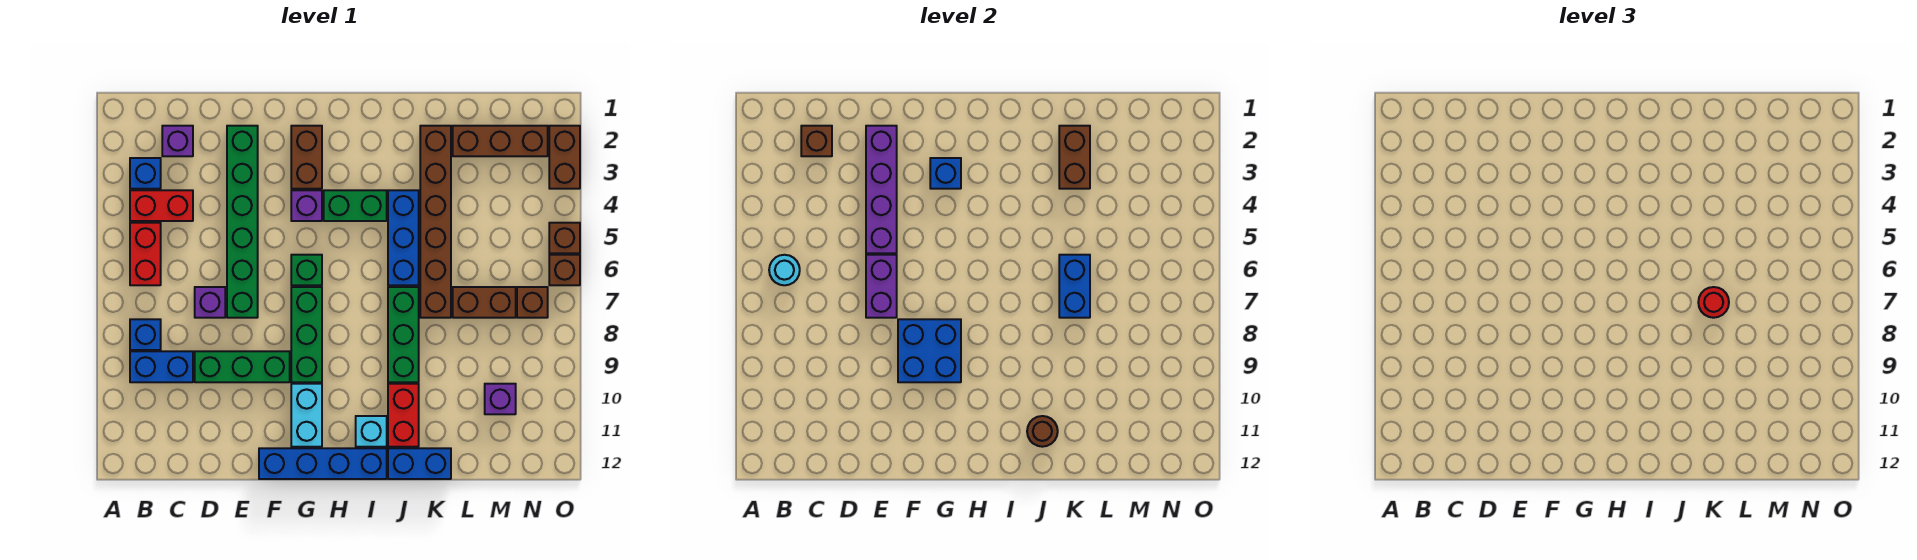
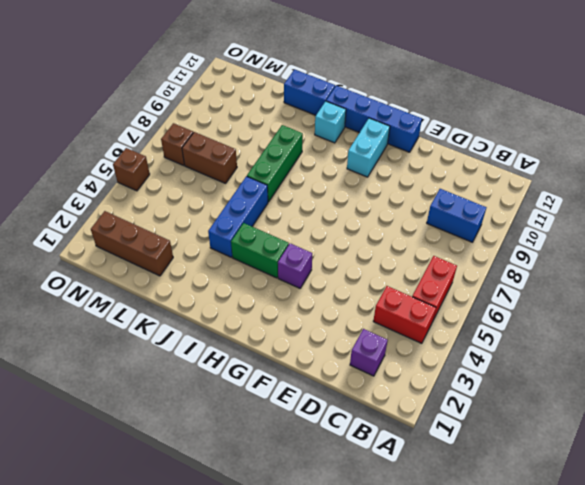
none -> blue brick B3 level 1
none -> blue brick B8 level 1
none -> purple brick D7 level 1
none -> green brick D9:F9 level 1

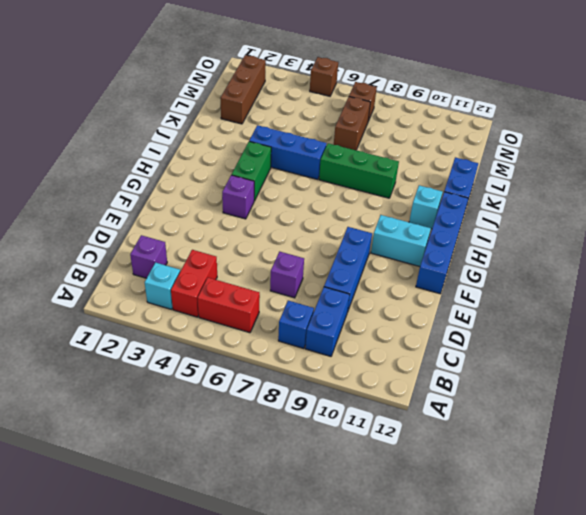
cyan brick B3 level 1 -> blue brick B3 level 1
blue brick D9:F9 level 1 -> green brick D9:F9 level 1
none -> green brick E2:E7 level 1
none -> brown brick G2:G3 level 1
none -> green brick G6 level 1
none -> green brick G7:G9 level 1

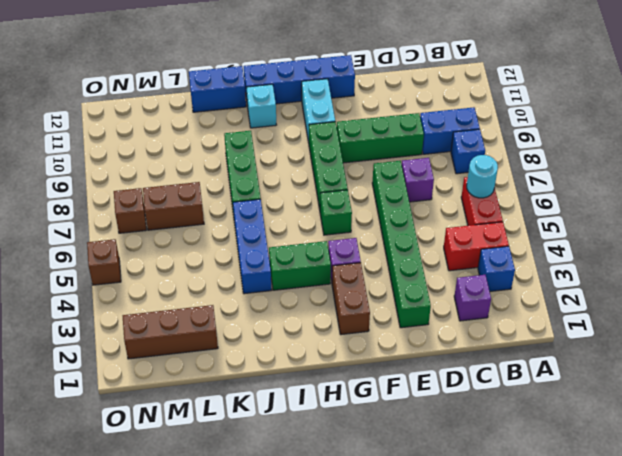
none -> red brick J10:J11 level 1
none -> brown brick K2:K7 level 1
none -> purple brick M10 level 1
none -> brown brick O2:O3 level 1

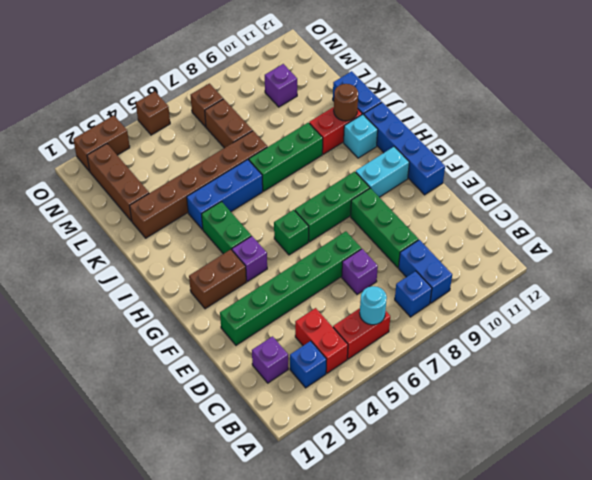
none -> brown brick O6 level 1
none -> brown brick C2 level 2
none -> purple brick E2:E5 level 2
none -> purple brick E6:E7 level 2

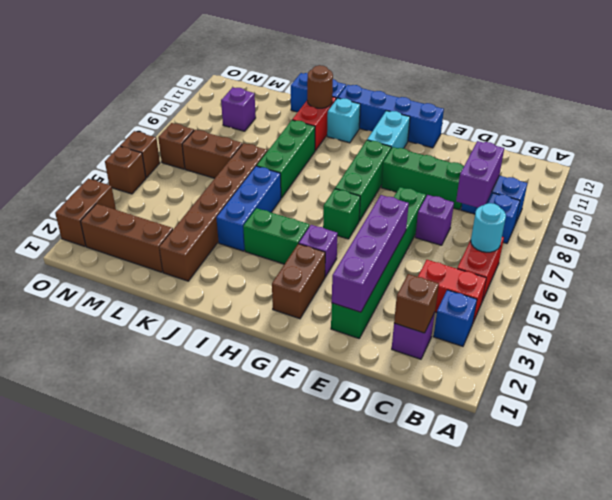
purple brick C8:C9 level 2 -> purple brick E6:E7 level 2
none -> blue brick F8:G9 level 2
none -> blue brick G3 level 2
none -> brown brick K2:K3 level 2
none -> blue brick K6:K7 level 2

